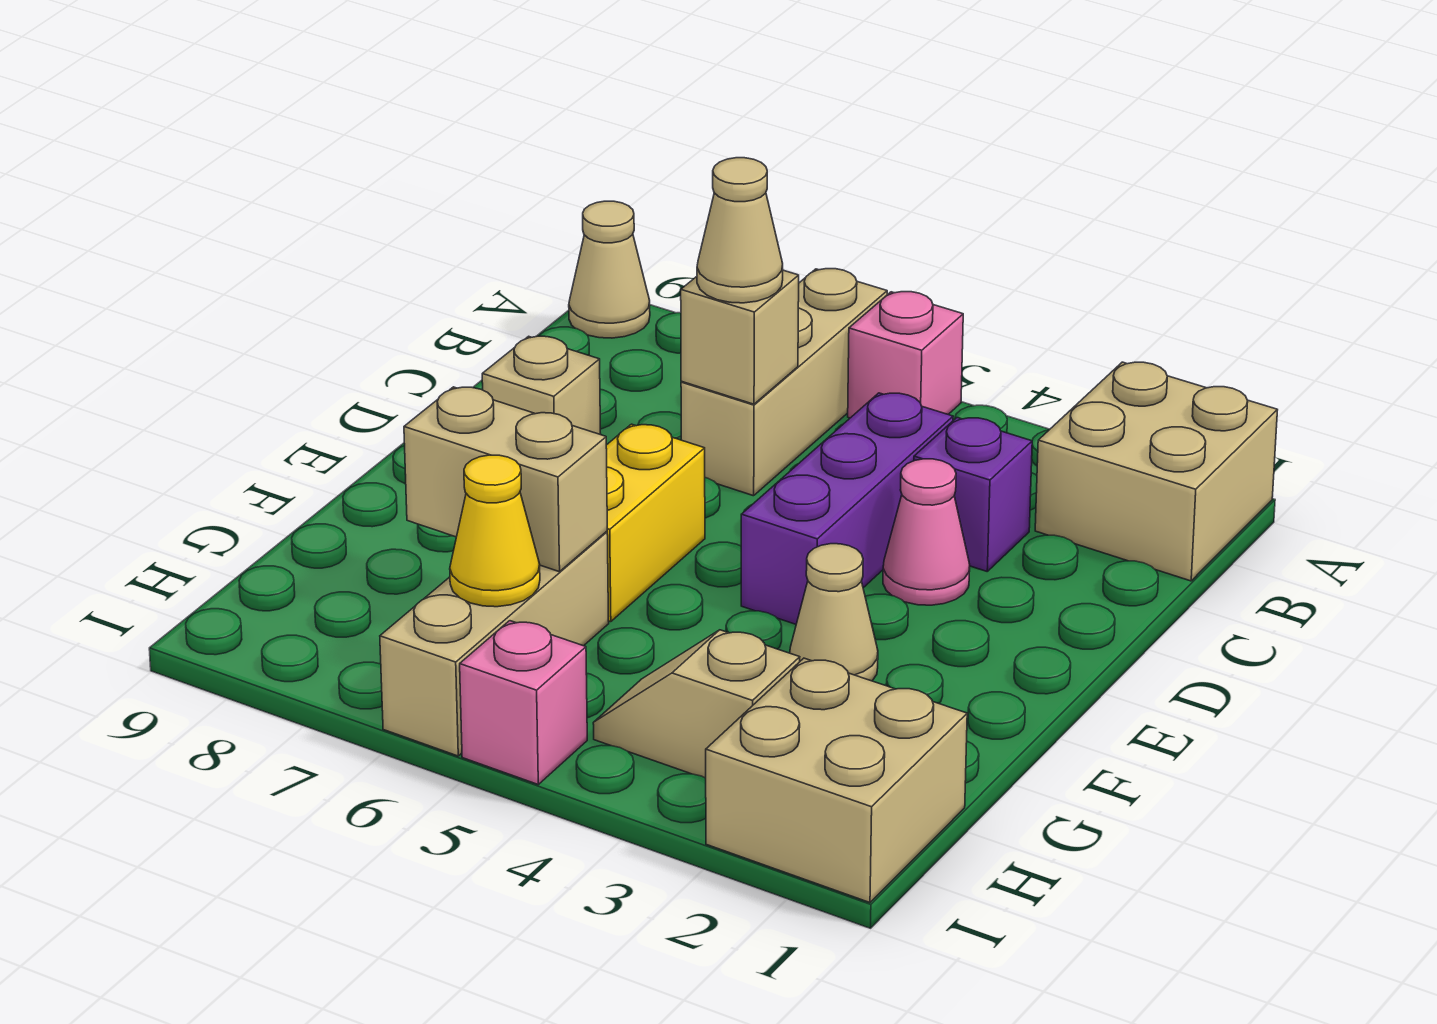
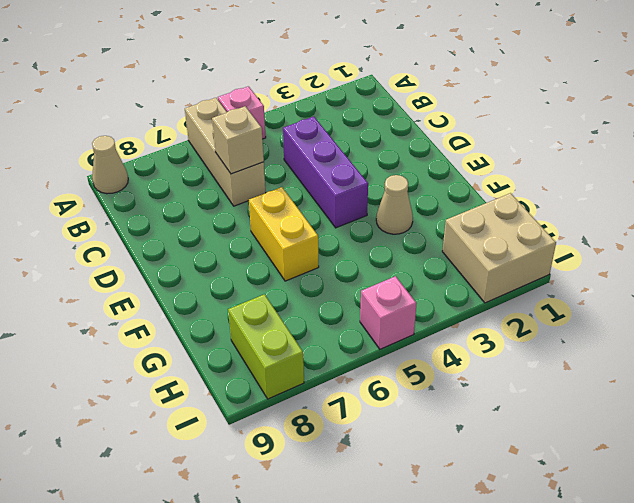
lime brick H8:I8 level 1 -> none
none -> tan brick A1:B2 level 1
none -> purple brick C3 level 1
none -> pink cone D3 level 1

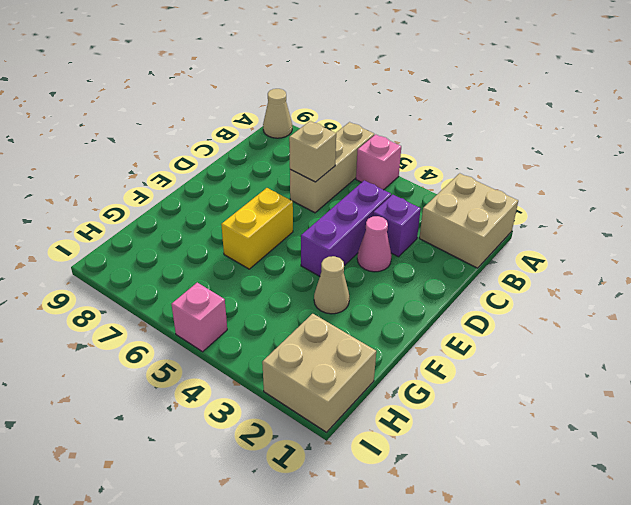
none -> tan brick D8 level 1
none -> tan brick G6:I6 level 1
none -> tan slope H3:H4 level 1 top 3

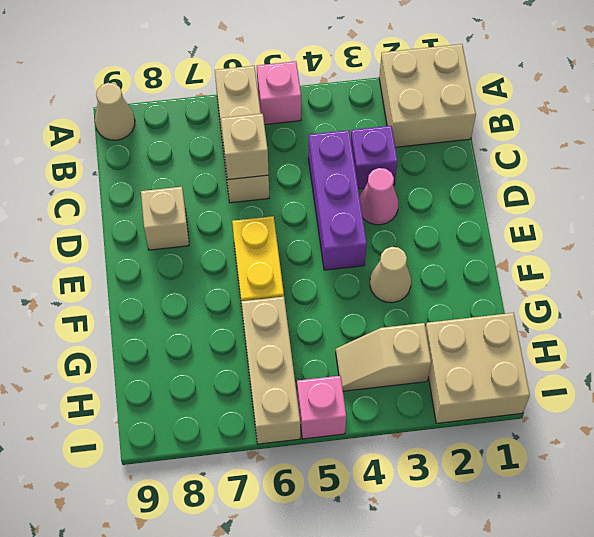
none -> tan brick G6:G7 level 2
none -> yellow cone H6 level 2
none -> tan cone C6 level 3

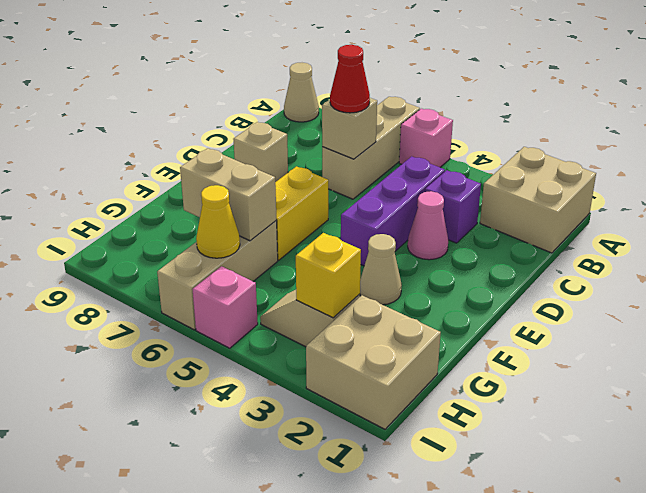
red cone C6 level 3 -> tan cone C6 level 3
yellow brick H3 level 2 -> none

